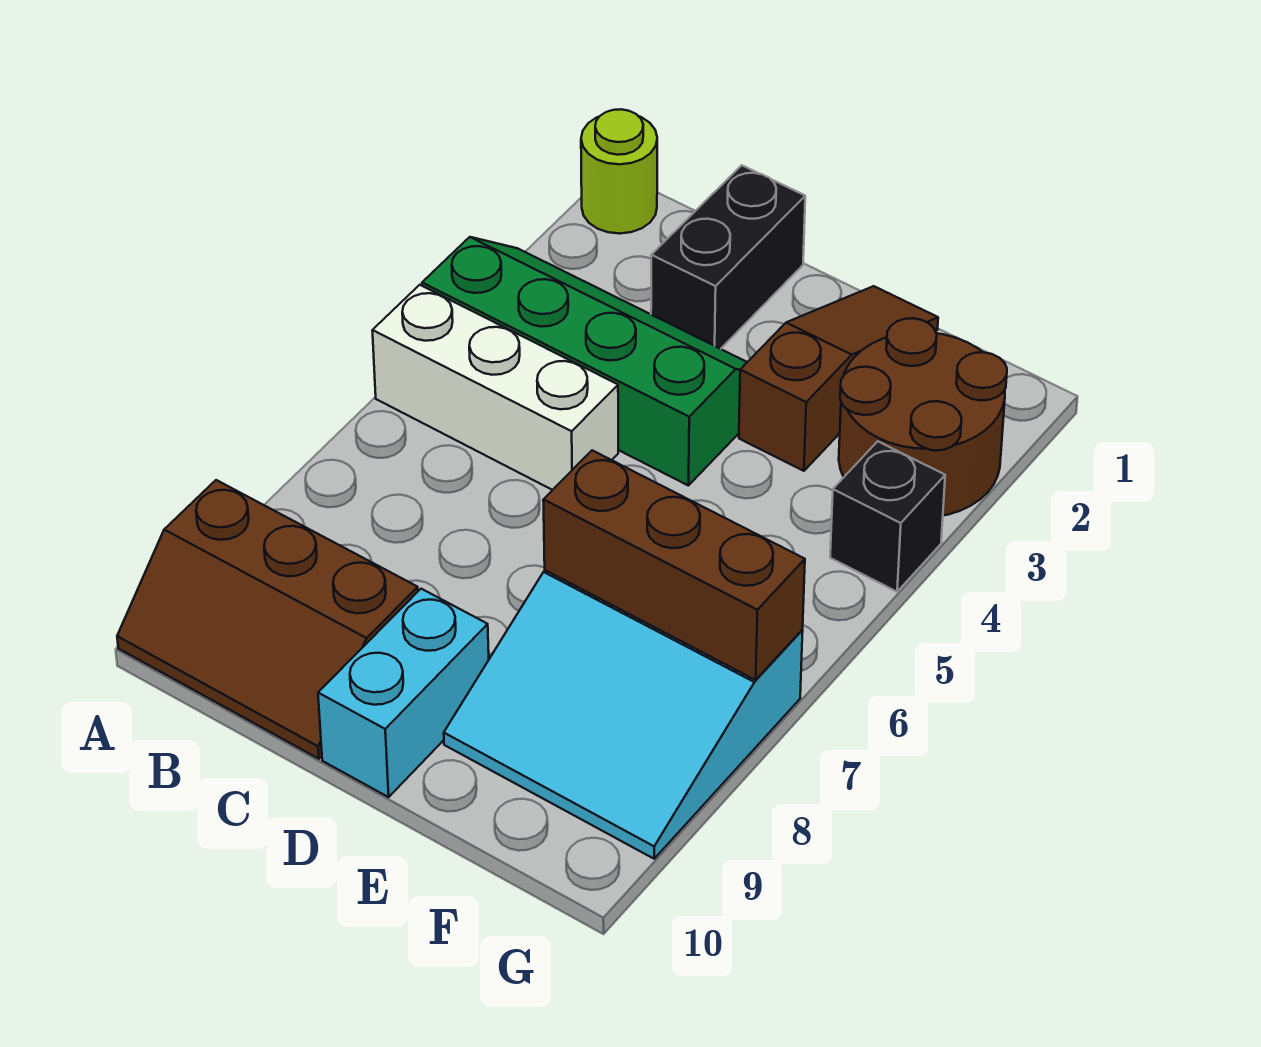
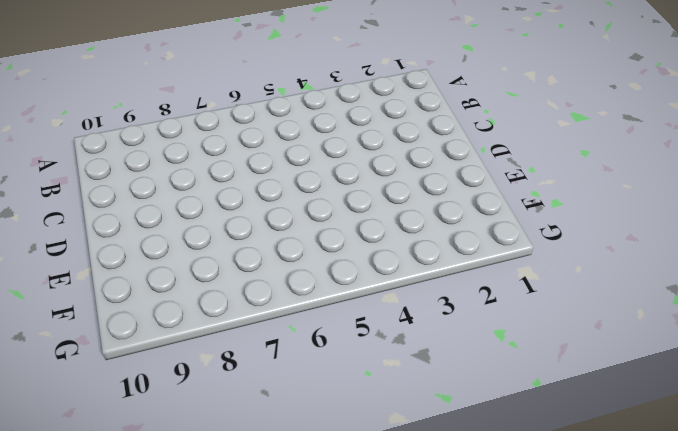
none -> lime round brick A1 level 1
none -> green slope A3:D4 level 1 top 4

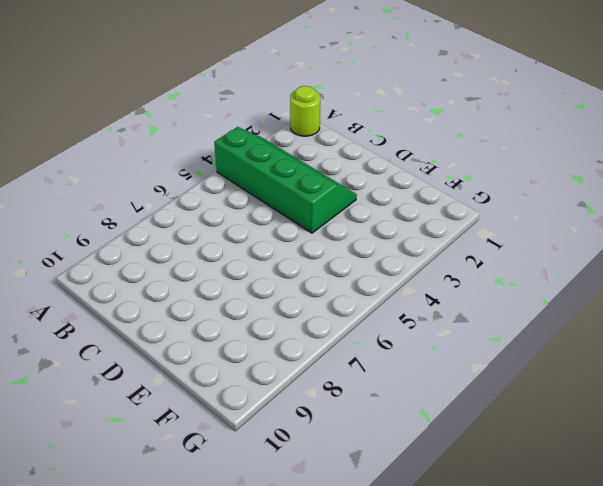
none -> white brick A5:C5 level 1
none -> brown slope A9:C10 level 1 top 9

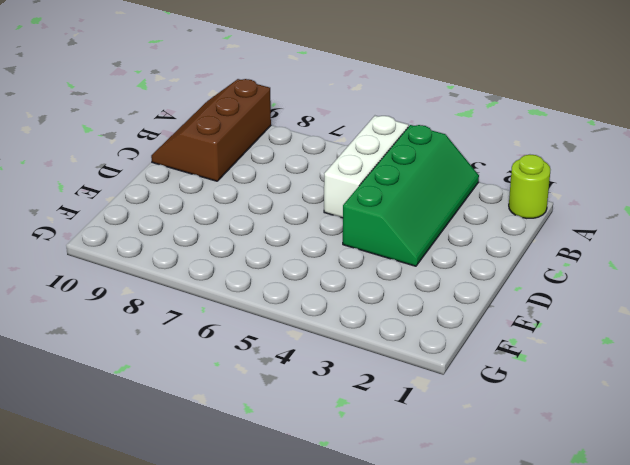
none -> black brick C1:C2 level 1
none -> cyan brick D9:D10 level 1

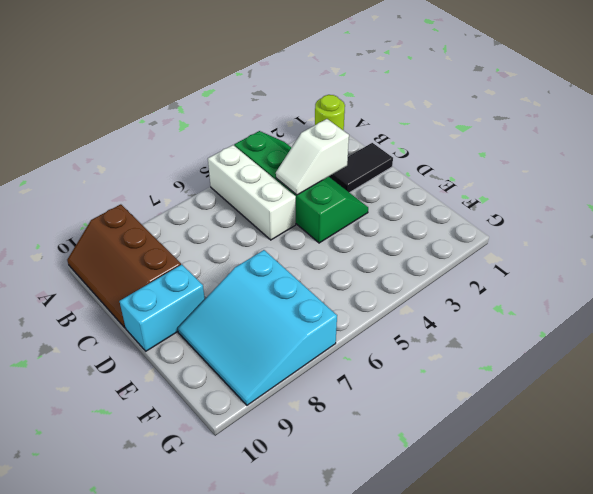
black tile C1:C2 level 1 -> black brick C1:C2 level 1
white slope C3:C4 level 2 top 3 -> none
none -> brown slope E1:E3 level 1 top 3
none -> brown round brick F2:G3 level 1

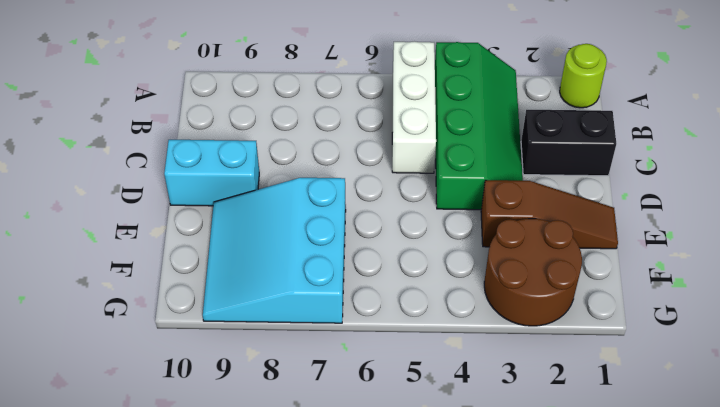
none -> brown slope A9:C10 level 1 top 9
none -> black brick G4 level 1

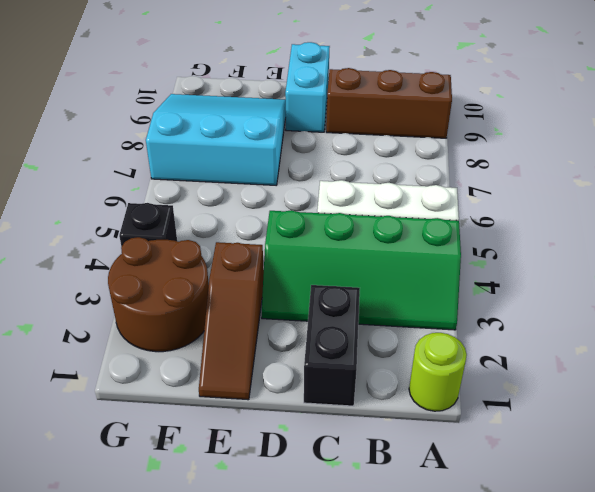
none -> brown brick E7:G7 level 2

